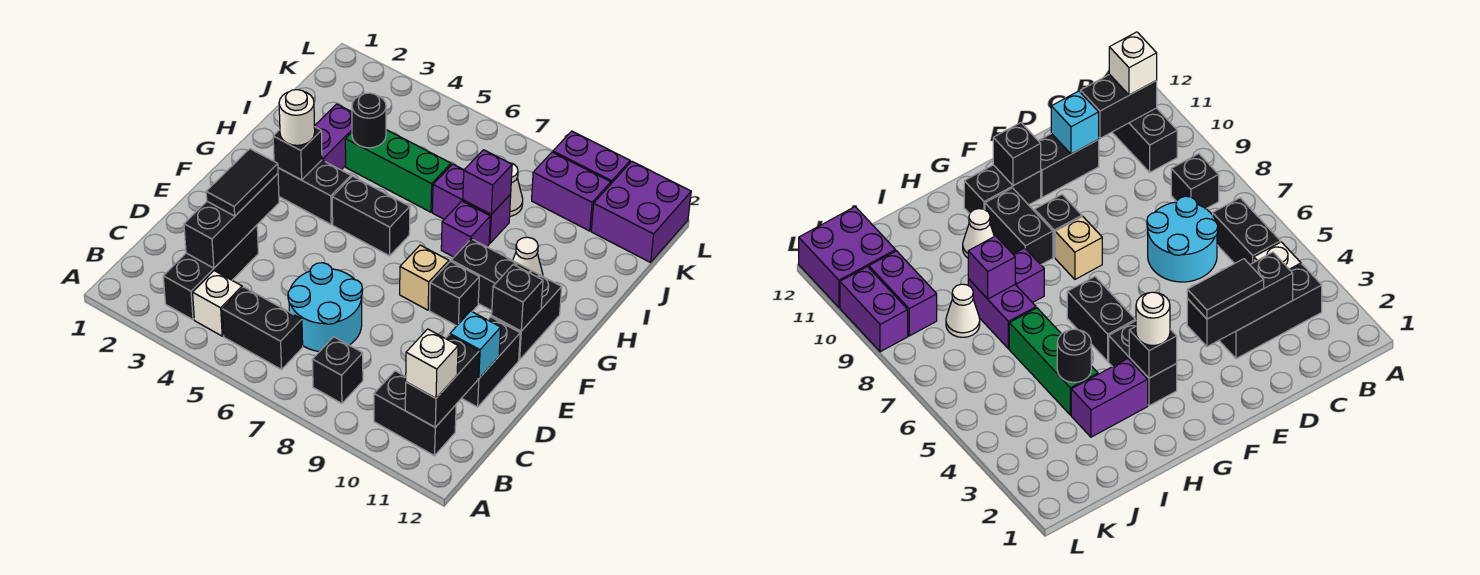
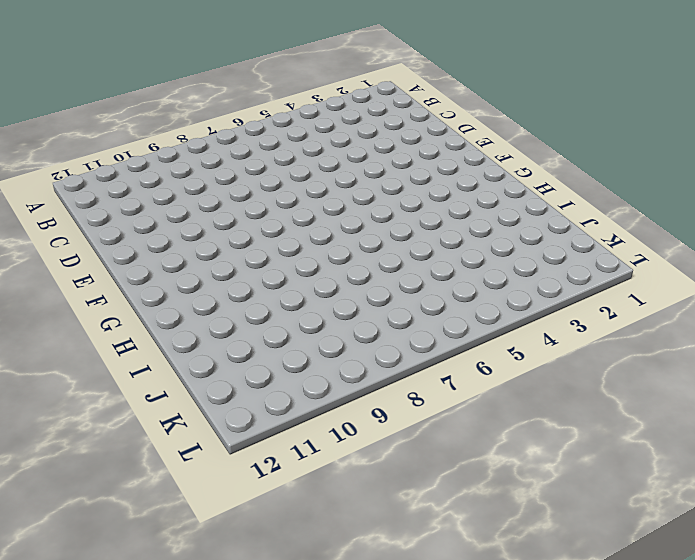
none -> black brick B3:D3 level 1
none -> white brick B4 level 1
none -> black brick B5:B6 level 1
none -> black brick B8 level 1

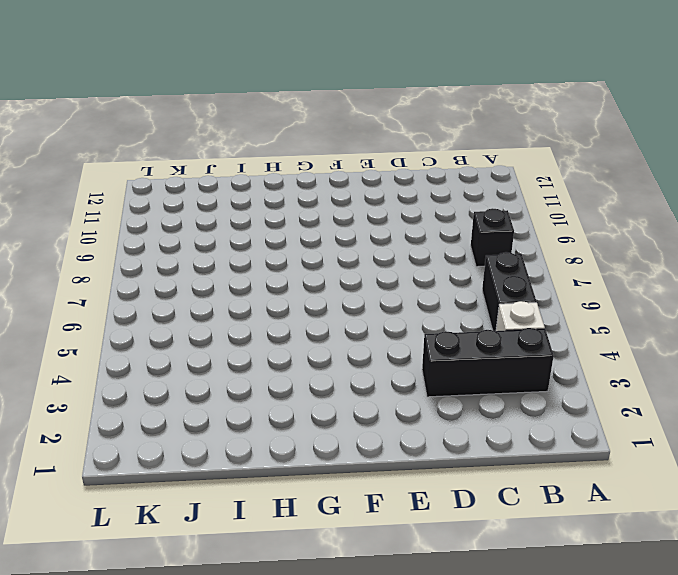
none -> black brick B10:B11 level 1
none -> cyan round brick C6:D7 level 1
none -> black brick D11:E11 level 1
none -> tan brick F8 level 1

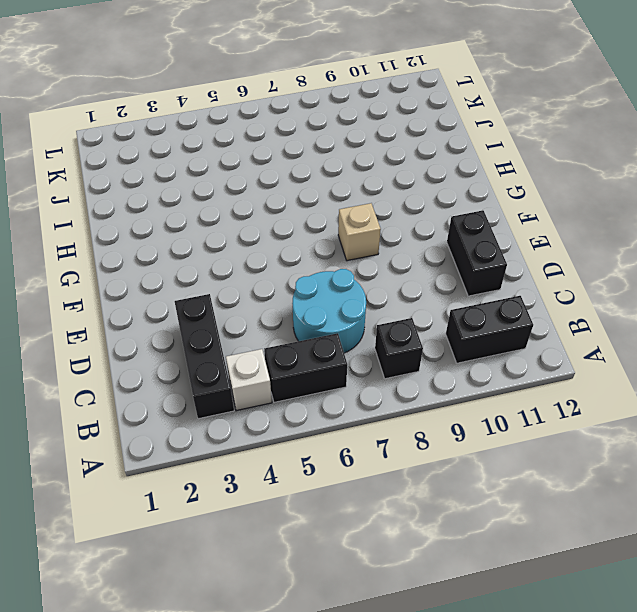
none -> black brick F9 level 1
none -> black brick F11:G11 level 1
none -> black brick G3:G4 level 1
none -> black brick G5:G6 level 1

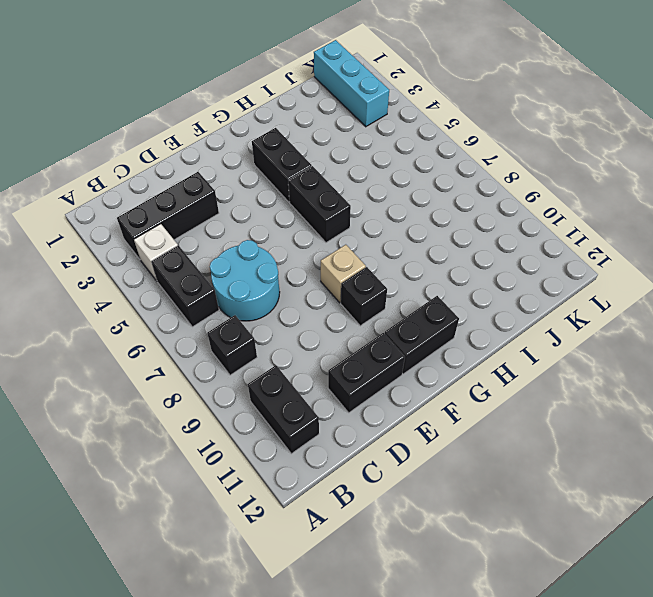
cyan brick K1:K3 level 1 -> none
none -> black brick G9:G10 level 1
none -> purple brick H3:I3 level 1
none -> purple brick H8 level 1
none -> white cone H10 level 1

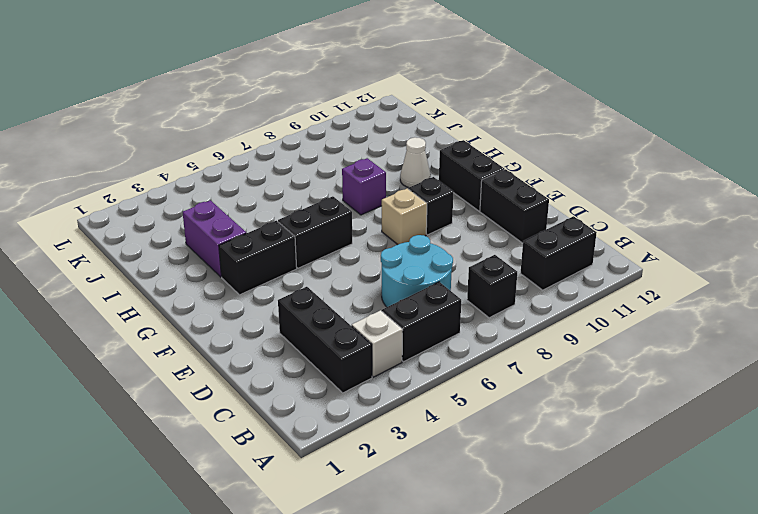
none -> black brick G9:G10 level 1
none -> green brick I4:I6 level 1
none -> purple brick I7:I8 level 1
none -> white cone J8 level 1

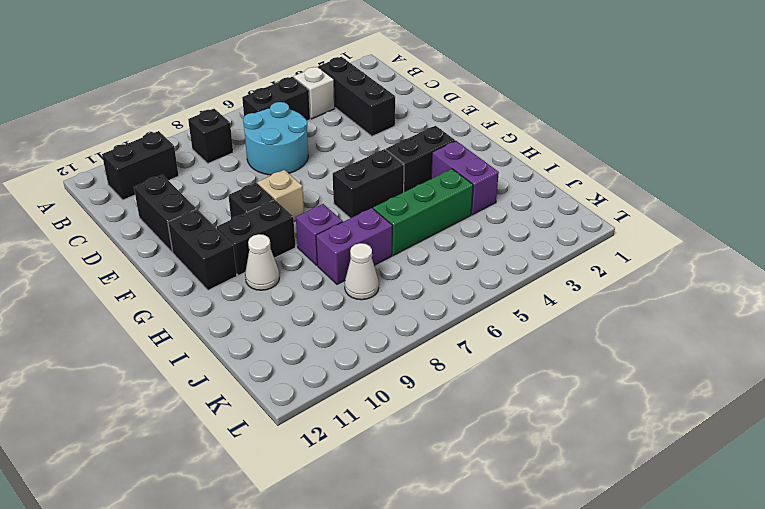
none -> purple brick K9:K10 level 1
none -> purple brick K11:L12 level 1
none -> purple brick L9:L10 level 1
none -> black brick B11:C11 level 2

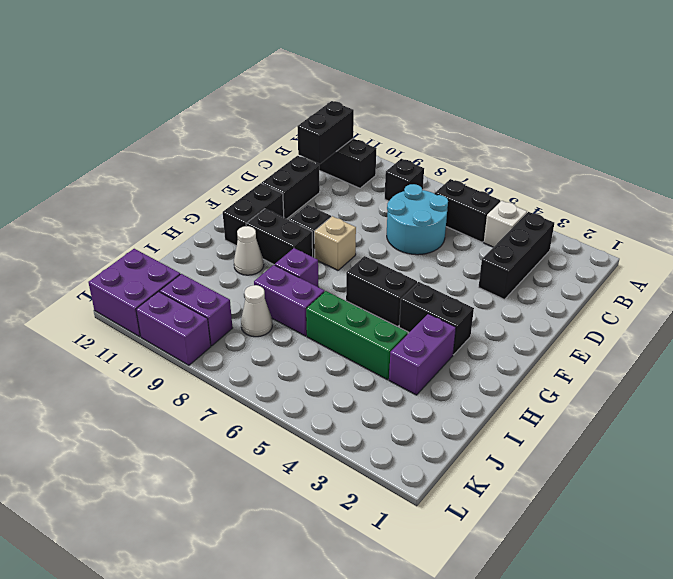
none -> black brick C3:E3 level 2
none -> cyan brick D11 level 2
none -> black brick F11 level 2
none -> black brick G3 level 2

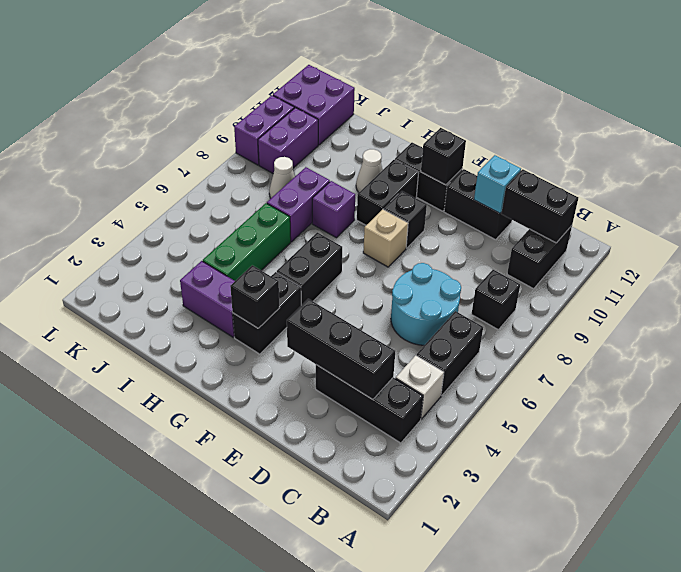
none -> black round brick I4 level 2
none -> purple brick I8 level 2
none -> white brick B11 level 3
none -> black tile D3:E3 level 3

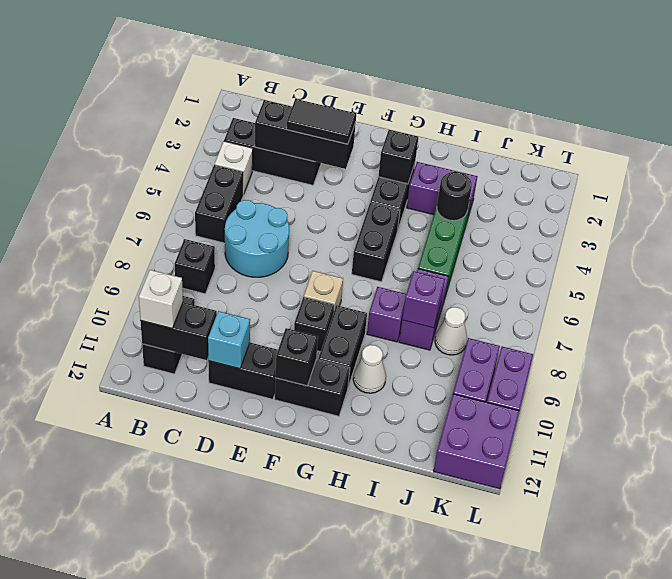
none -> white round brick G3 level 3

